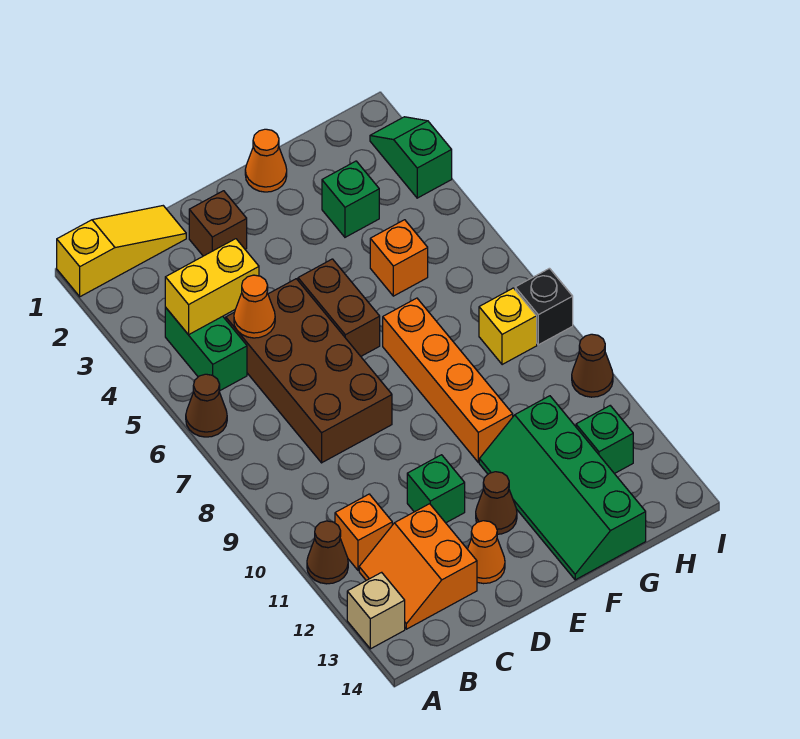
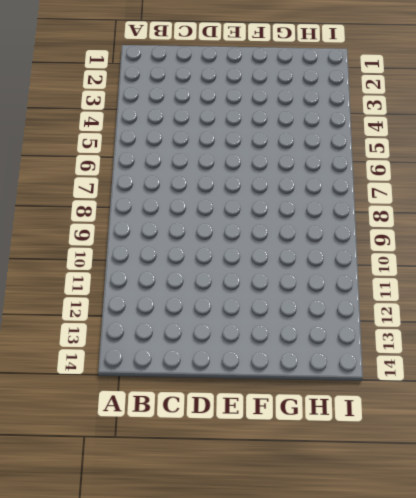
none -> yellow slope A1:C1 level 1 top A
none -> brown cone A6 level 1
none -> brown cone A11 level 1

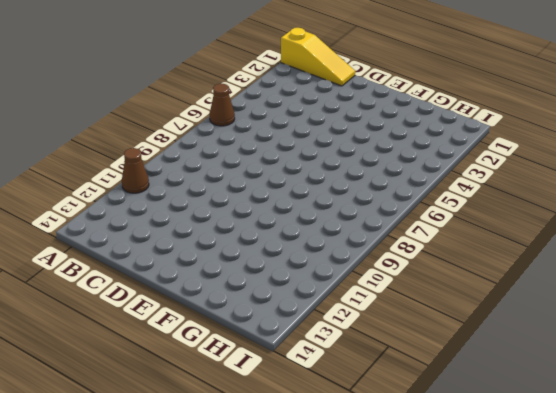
none -> tan brick A13 level 1
none -> green brick B4:B5 level 1
none -> orange brick B11 level 1

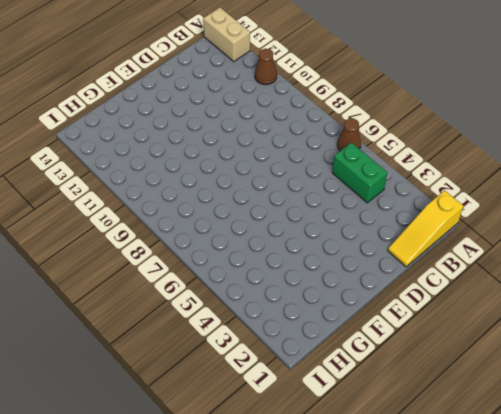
tan brick A13:A14 level 1 -> tan brick A13 level 1
none -> orange brick B11 level 1
none -> orange slope B12:C13 level 1 top C
none -> brown brick C5:D8 level 1

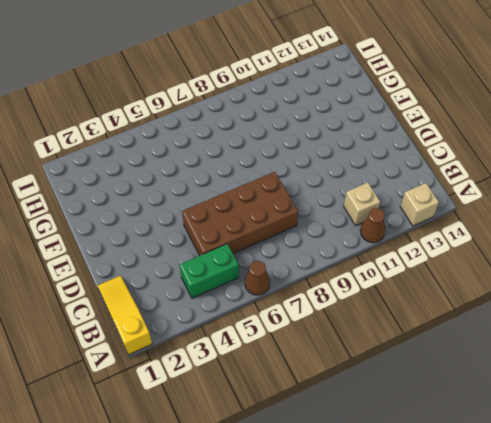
tan brick B11 level 1 -> orange brick B11 level 1
none -> orange slope B12:C13 level 1 top C
none -> brown brick D2 level 1
none -> green brick D11 level 1

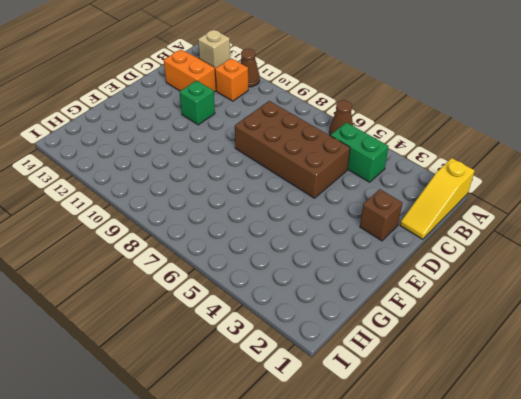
none -> orange cone D13 level 1
none -> brown brick E5:E6 level 1
none -> brown cone E12 level 1

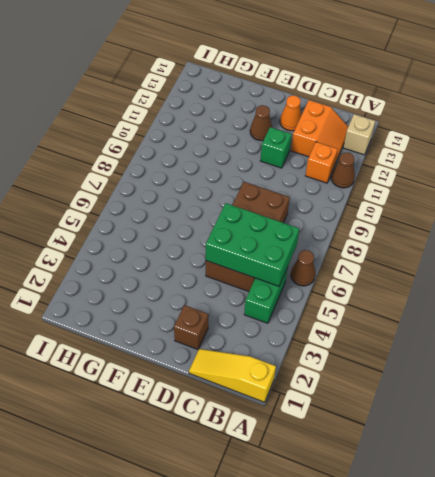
green brick B5:D6 level 2 -> orange cone C5 level 2
none -> brown brick E5:E6 level 1
none -> orange cone F1 level 1
none -> orange brick F7:F10 level 1

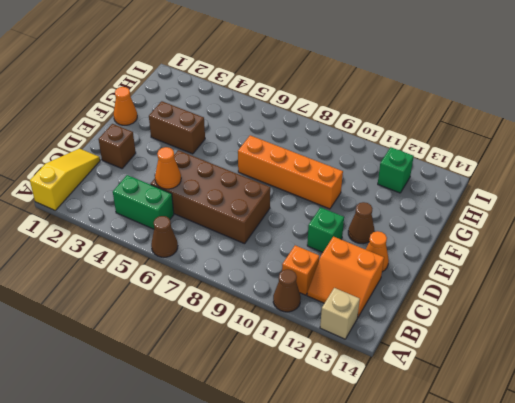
brown brick F3:F4 level 1 -> brown brick E5:E6 level 1
none -> green slope F11:G14 level 1 top G
none -> green brick G3 level 1
none -> orange brick G5 level 1

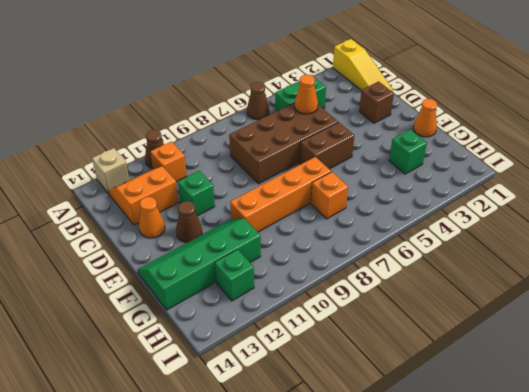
orange brick G7 level 1 -> orange brick G5 level 1
none -> yellow brick H8 level 1
none -> green slope I2:I3 level 1 top 3
none -> black brick I8 level 1

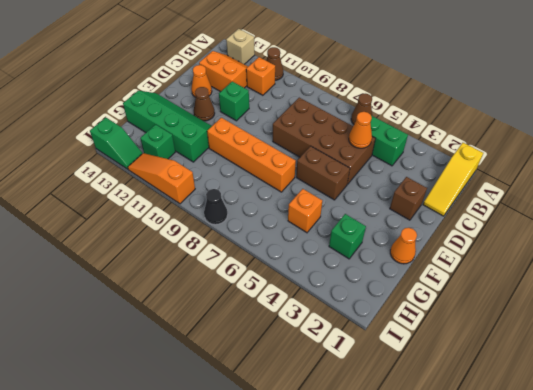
black cone I8 level 1 -> black brick I8 level 1
orange slope I10:I12 level 1 top 10 -> brown cone I10 level 1
green slope I13:I14 level 1 top 14 -> green slope I2:I3 level 1 top 3
none -> yellow brick H8 level 1
none -> yellow brick B4:C4 level 2

